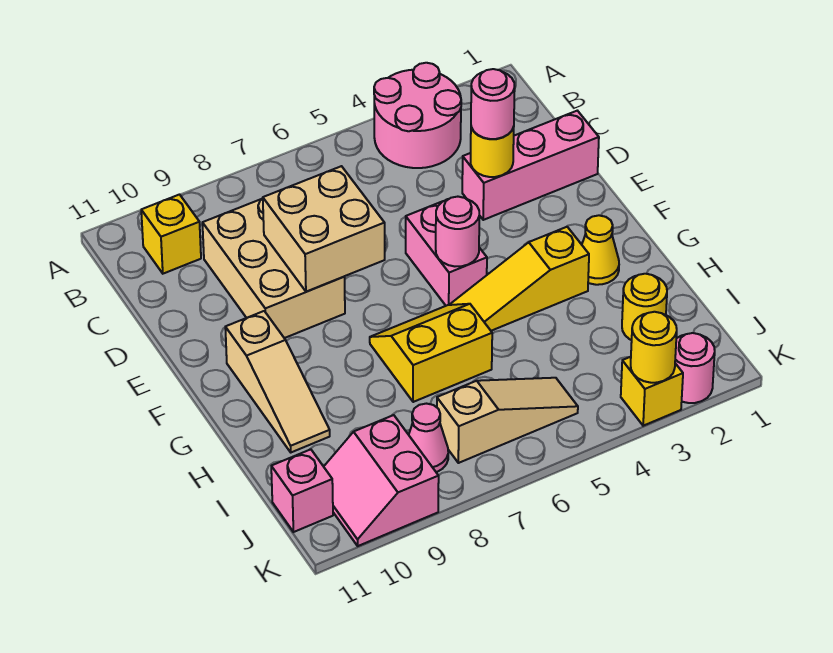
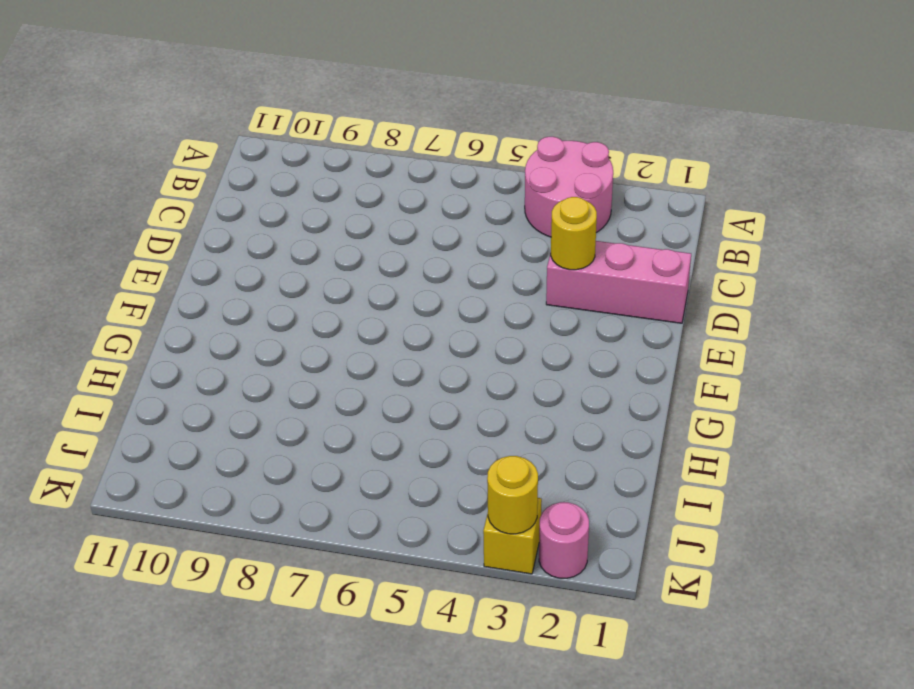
none -> yellow brick B10 level 1
none -> tan brick C8:E9 level 1
none -> pink brick E5:F5 level 1

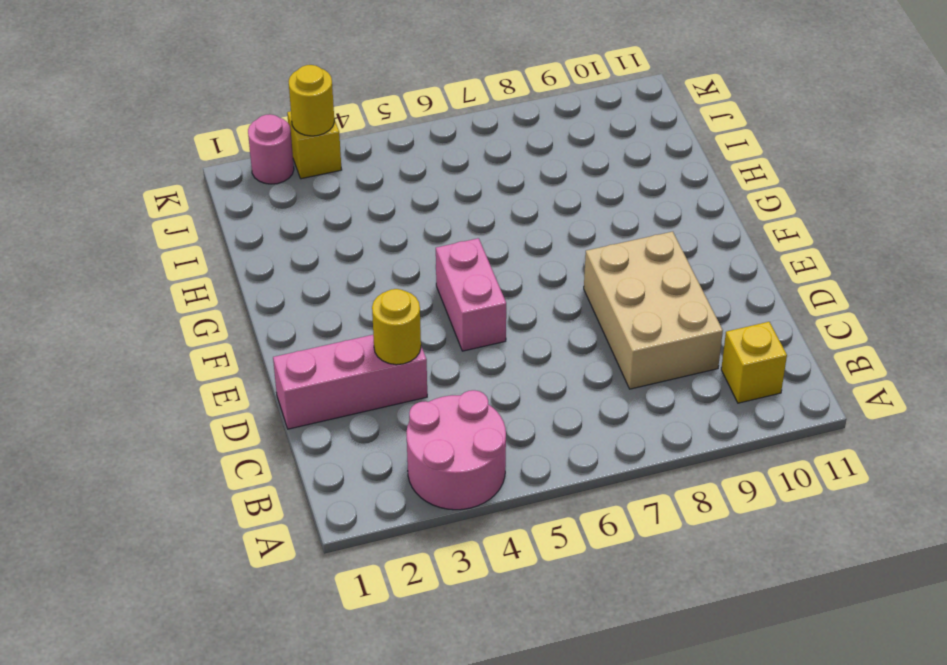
none -> tan slope F10:H10 level 1 top F
none -> yellow cone G2 level 1
none -> yellow slope G3:G5 level 1 top 3

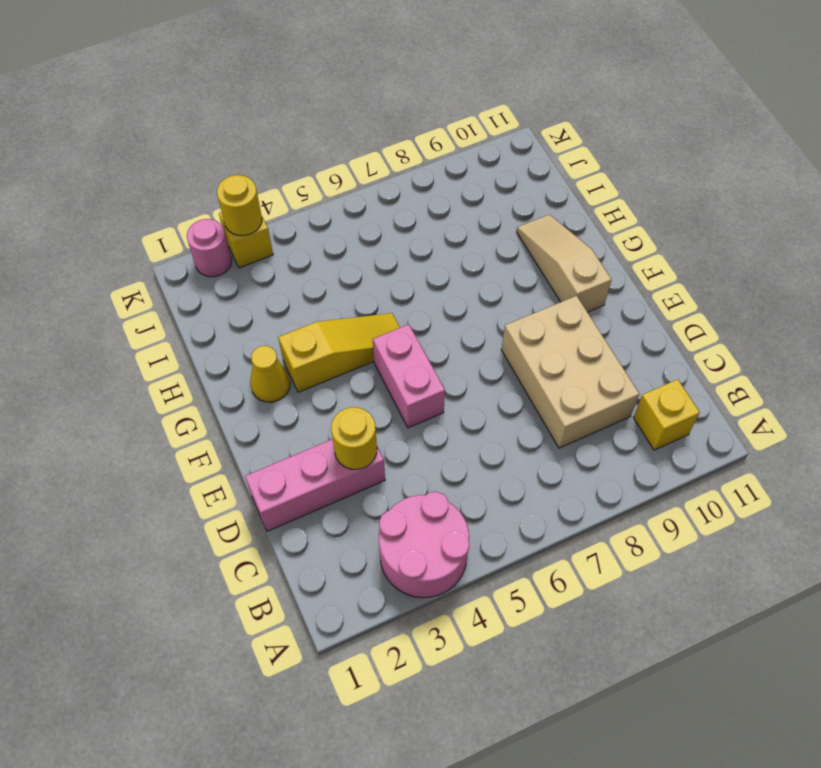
none -> yellow slope G6:H7 level 1 top H
none -> yellow round brick I2 level 1
none -> tan slope J5:J7 level 1 top 7

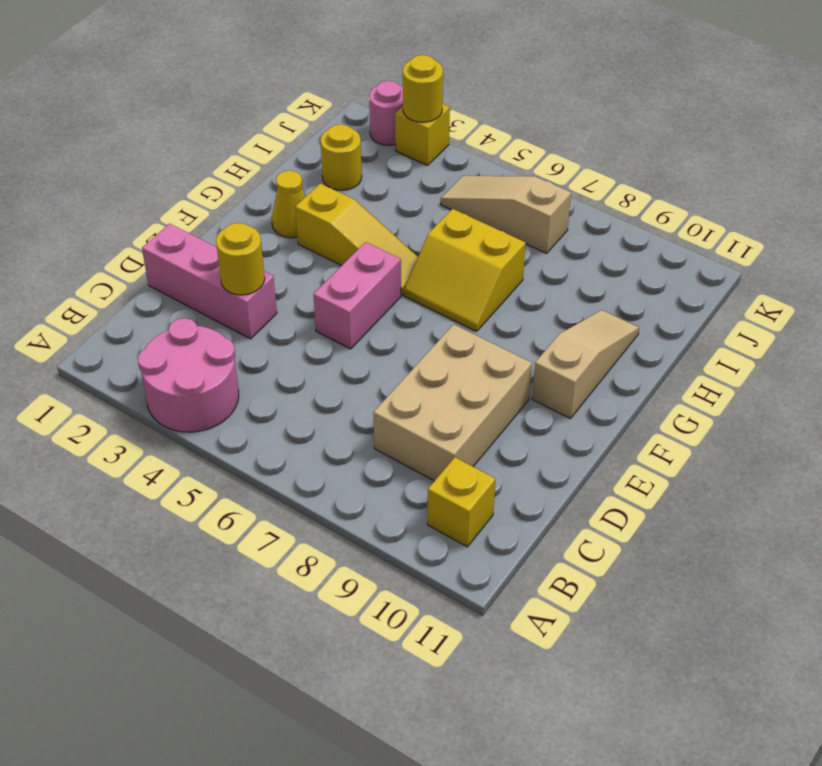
none -> pink cone J8 level 1
none -> pink slope J9:K10 level 1 top 9
none -> pink brick J11 level 1

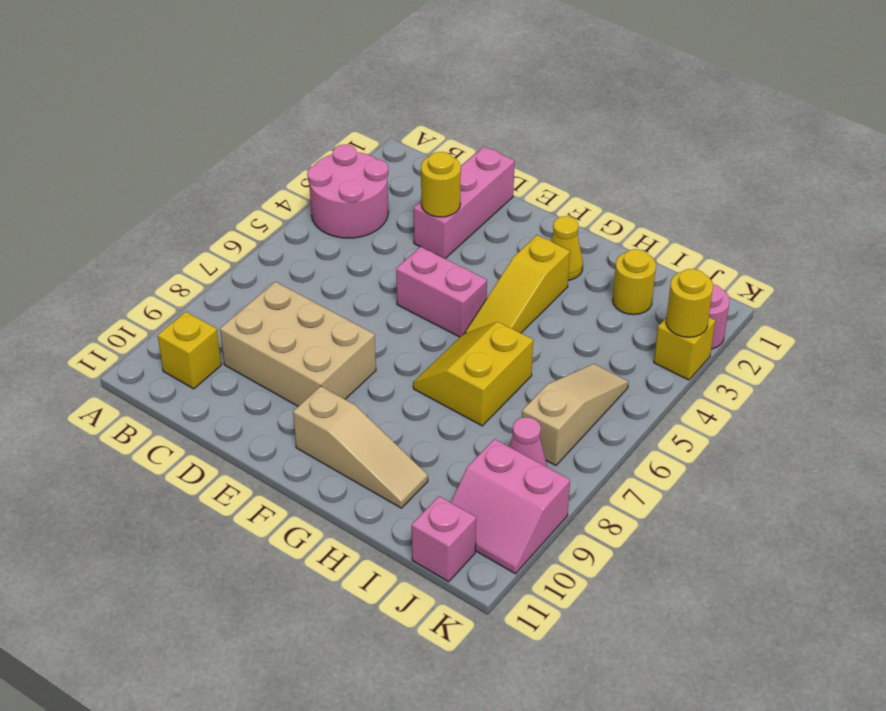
none -> tan brick D7:E8 level 2
none -> pink round brick F5 level 2
none -> pink round brick D3 level 3

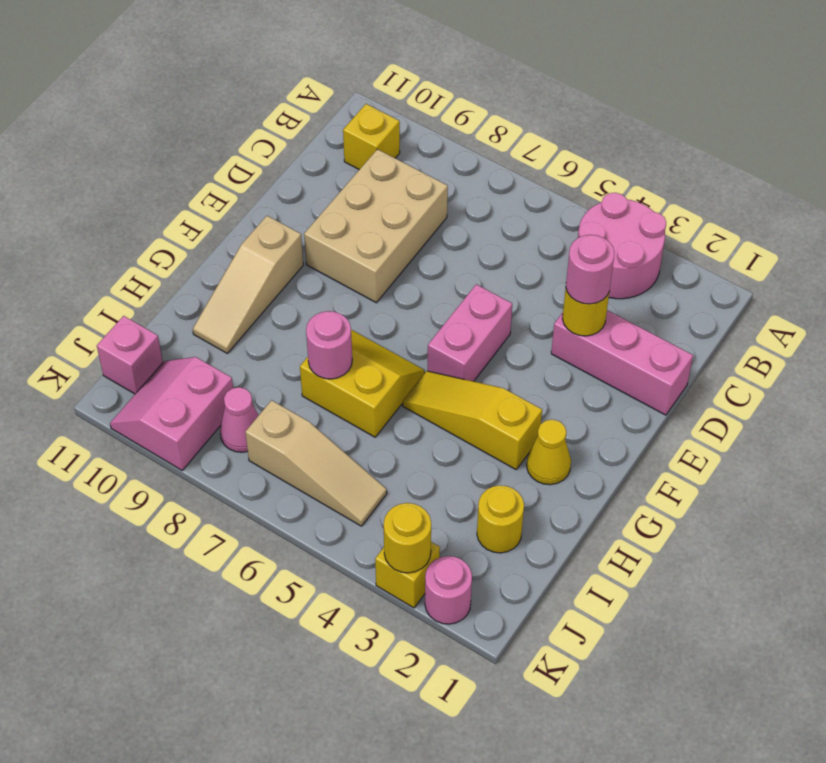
pink round brick H7 level 2 -> pink round brick F5 level 2
none -> tan brick D7:E8 level 2

